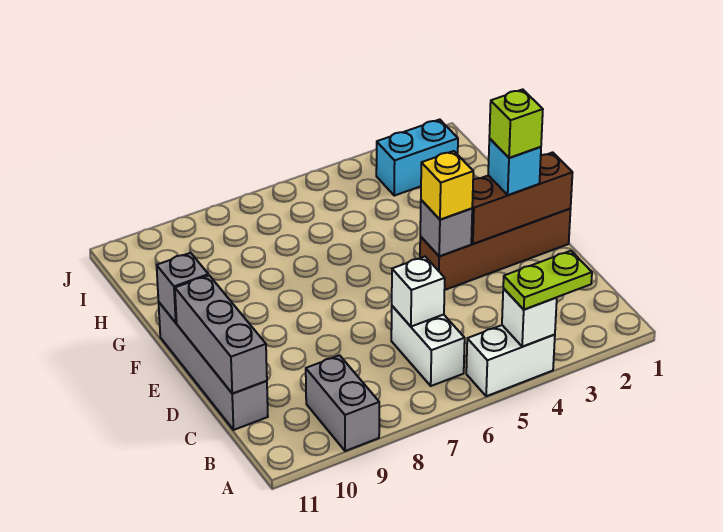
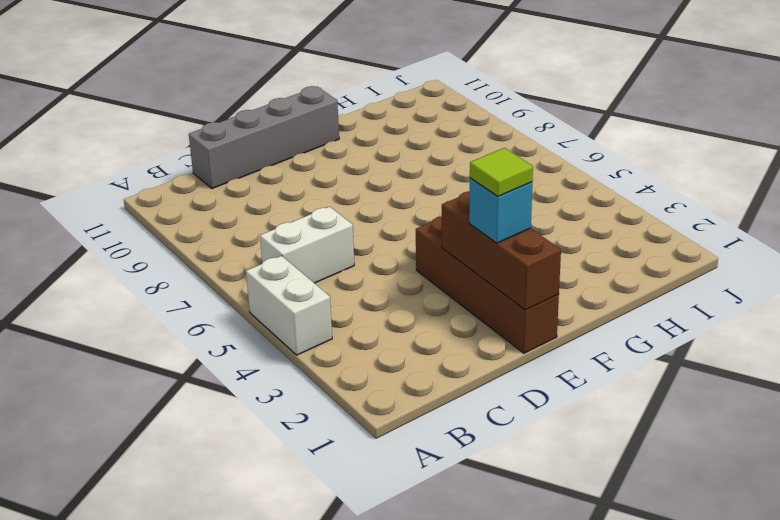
lime tile E2 level 4 -> lime brick E2 level 4
none -> grey brick A9:B9 level 1
none -> cyan brick I2:I3 level 1
none -> white brick A4 level 2

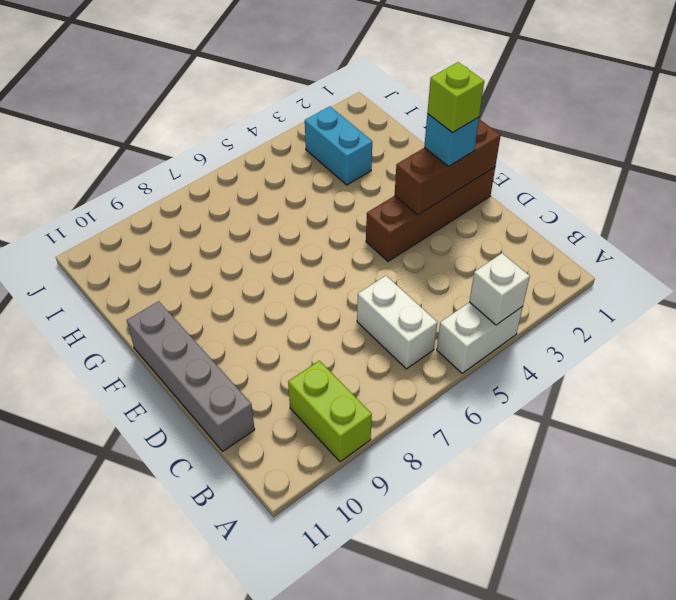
lime brick A9:B9 level 1 -> grey brick A9:B9 level 1
cyan brick H3:I3 level 1 -> cyan brick I2:I3 level 1
none -> white brick C6 level 2
none -> grey brick C11:E11 level 2
none -> grey brick E4 level 2

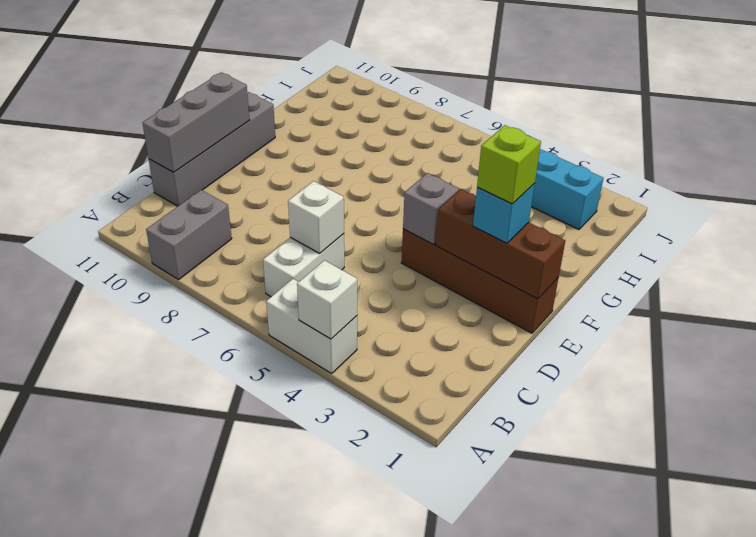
none -> grey brick F11 level 2
none -> lime plate A3:A4 level 3
none -> yellow brick E4 level 3

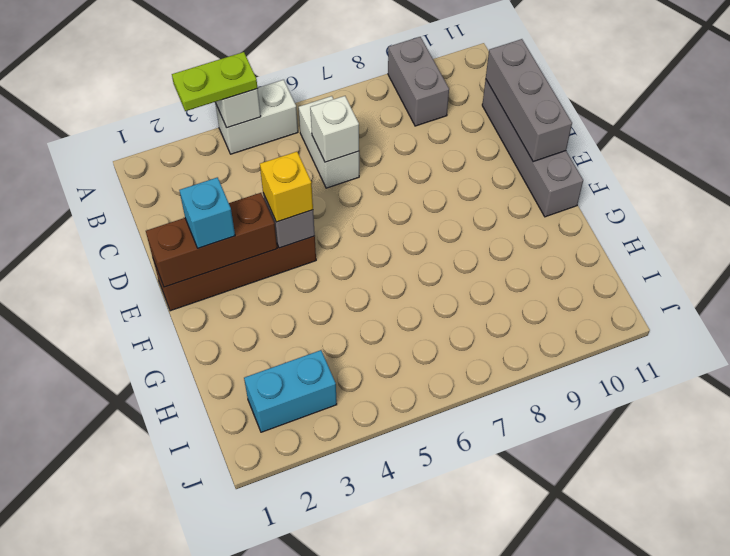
none -> grey brick F11 level 2
none -> lime brick E2 level 4

